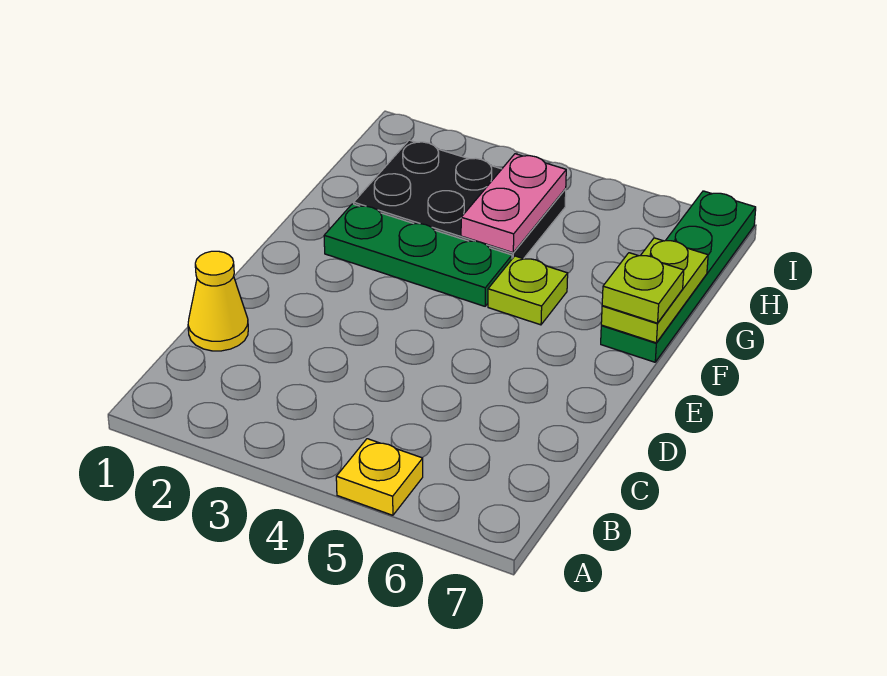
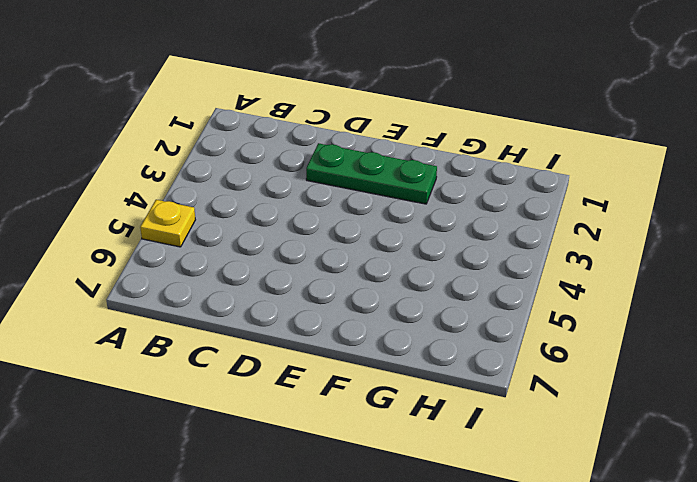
green plate D2:F2 level 1 -> green plate F2:F4 level 1
none -> yellow cone C1 level 1
none -> lime plate F5 level 1

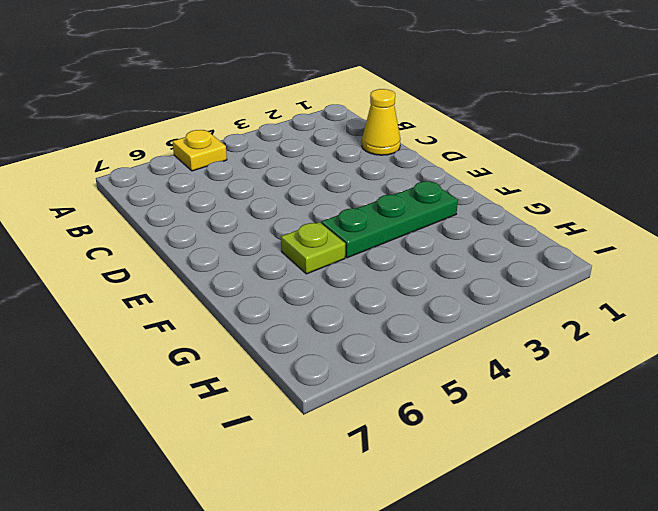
none -> green plate F7:I7 level 1
none -> black plate G2:H4 level 1

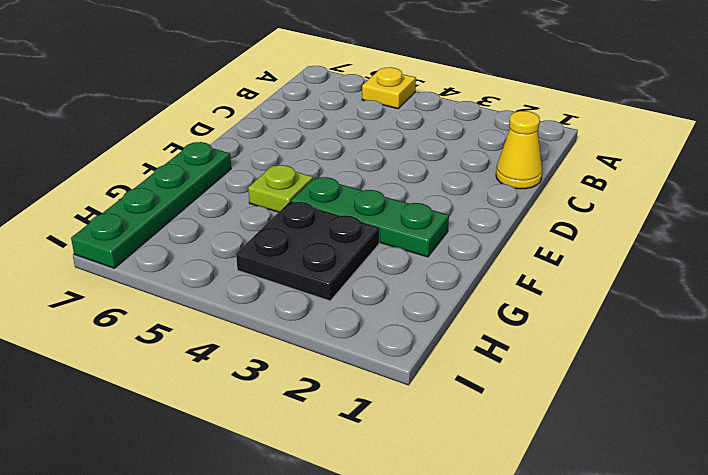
black plate G3:H4 level 1 -> black plate G2:H4 level 1
none -> lime plate F7:G7 level 2
none -> pink plate G4:H4 level 2

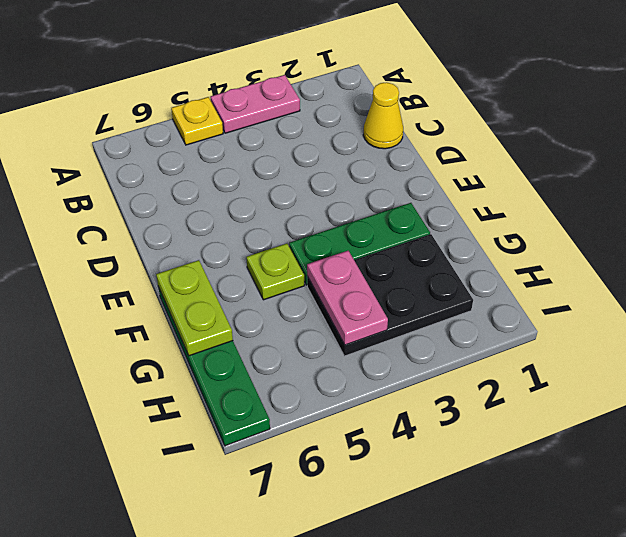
pink plate A3:A4 level 1 -> none
none -> lime plate F7 level 3

